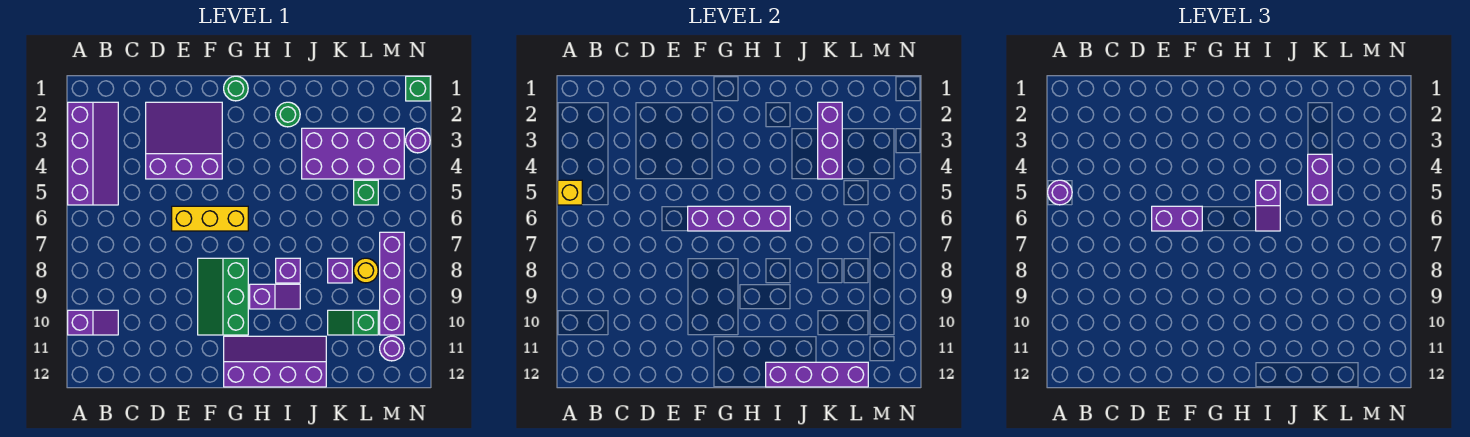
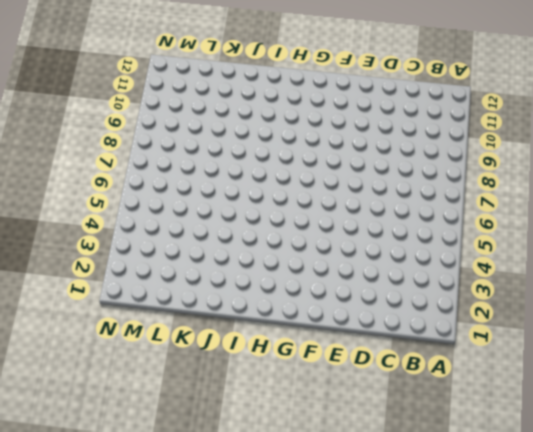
none -> purple slope A2:B5 level 1 top A
none -> purple slope A10:B10 level 1 top A
none -> purple slope D2:F4 level 1 top 4

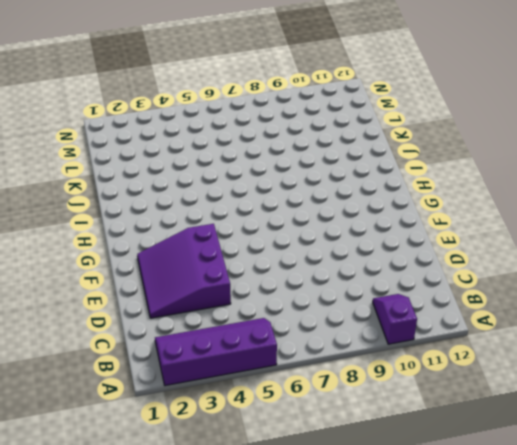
none -> yellow brick E6:G6 level 1
none -> green slope F8:G10 level 1 top G
none -> green round brick G1 level 1

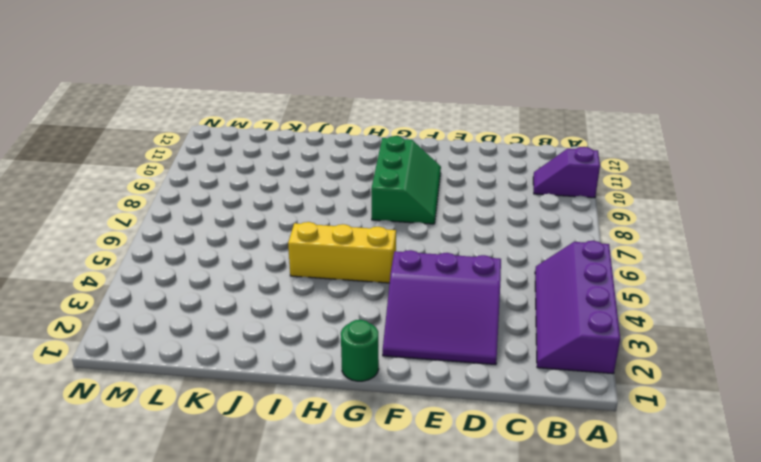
yellow brick G5:I5 level 1 -> yellow brick E6:G6 level 1
none -> purple slope G11:J12 level 1 top 12
none -> purple slope H9:I9 level 1 top H
none -> green round brick I2 level 1

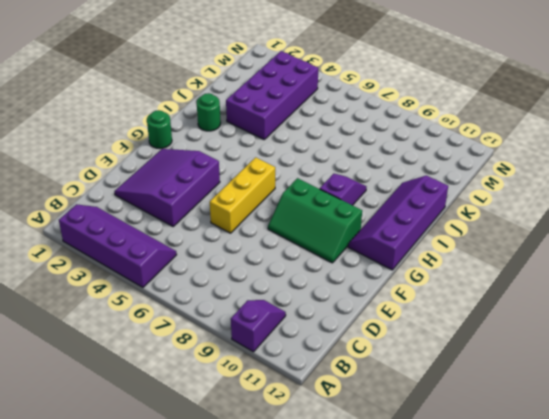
none -> purple brick I8 level 1
none -> purple brick K8 level 1
none -> green slope K10:L10 level 1 top L

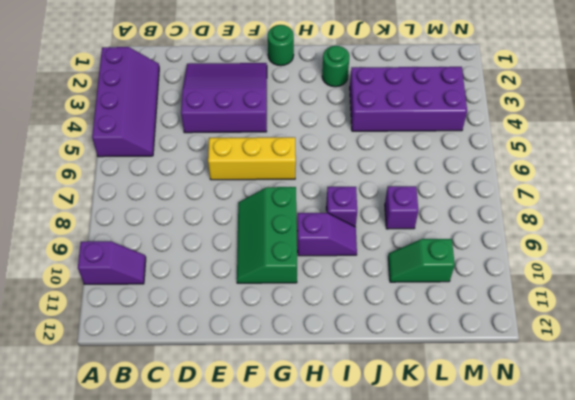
none -> purple slope G11:J12 level 1 top 12
none -> green brick L5 level 1
none -> yellow round brick L8 level 1

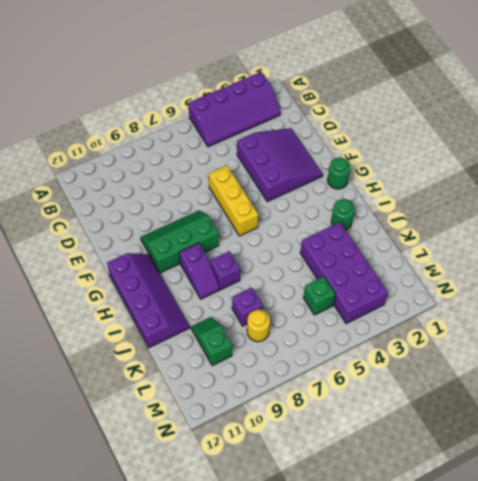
none -> purple slope A10:B10 level 1 top A
none -> purple brick M7:M10 level 1
none -> purple round brick M11 level 1

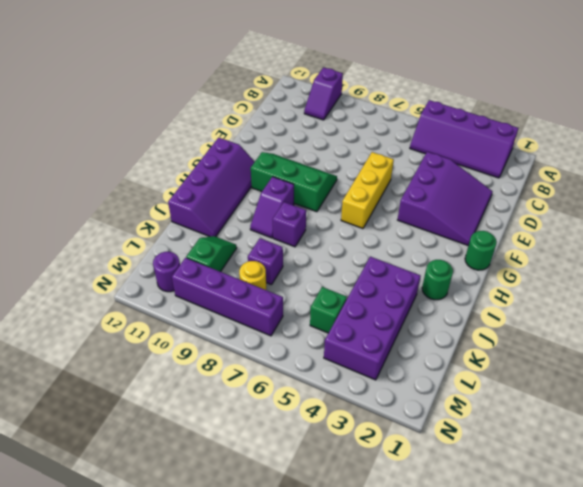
none -> green brick N1 level 1
none -> purple round brick N3 level 1
none -> yellow brick A5 level 2

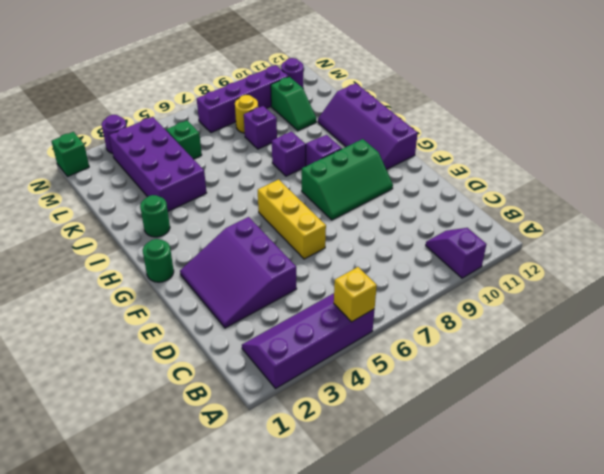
none -> purple brick F6:I6 level 2
none -> purple brick I12:L12 level 2
none -> purple brick K2:K4 level 2

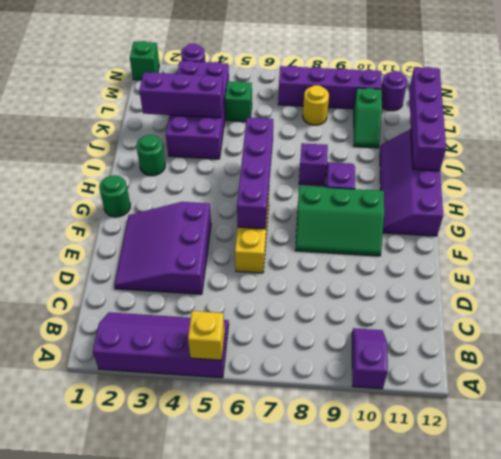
none -> purple brick K8 level 1
none -> purple round brick A5 level 3
none -> purple brick E6:F6 level 3

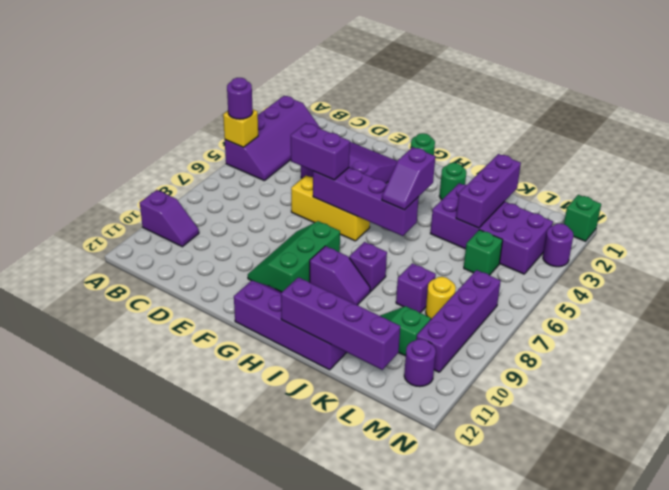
none -> purple brick K4:K5 level 3

